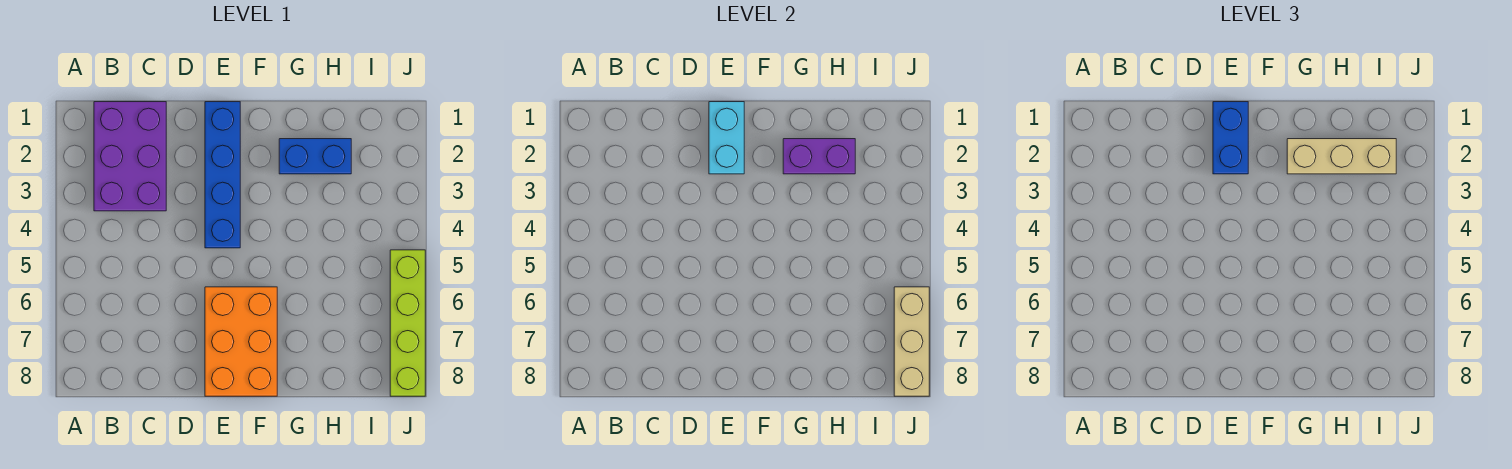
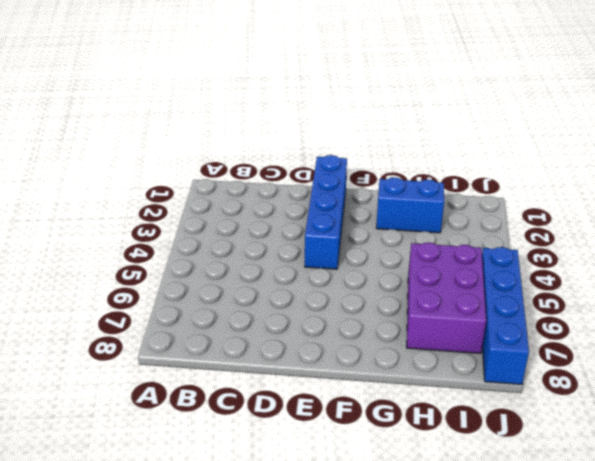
purple brick H5:I7 level 1 -> purple brick B1:C3 level 1
blue brick J5:J8 level 1 -> lime brick J5:J8 level 1
none -> orange brick E6:F8 level 1
none -> cyan brick E1:E2 level 2

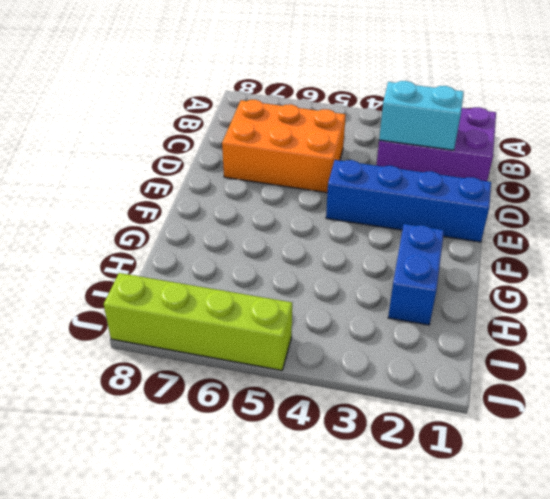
cyan brick C2:C3 level 2 -> cyan brick E1:E2 level 2
orange brick C5:D7 level 1 -> orange brick E6:F8 level 1
none -> purple brick G2:H2 level 2
none -> tan brick J6:J8 level 2

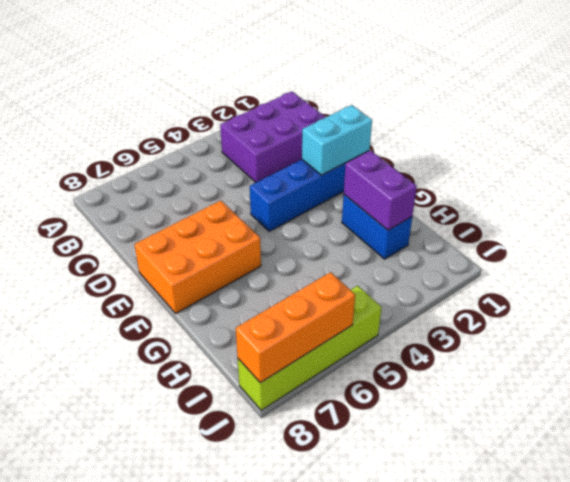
orange brick J6:J8 level 2 -> tan brick J6:J8 level 2
none -> blue brick E1:E2 level 3
none -> tan brick G2:I2 level 3

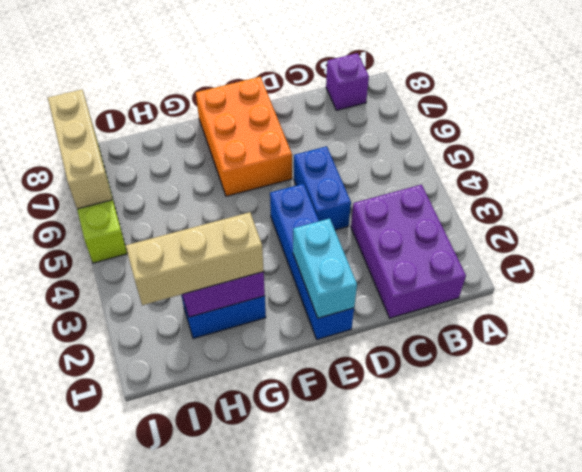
purple brick B8 level 1 -> none
blue brick D4:D5 level 1 -> blue brick E1:E2 level 3

